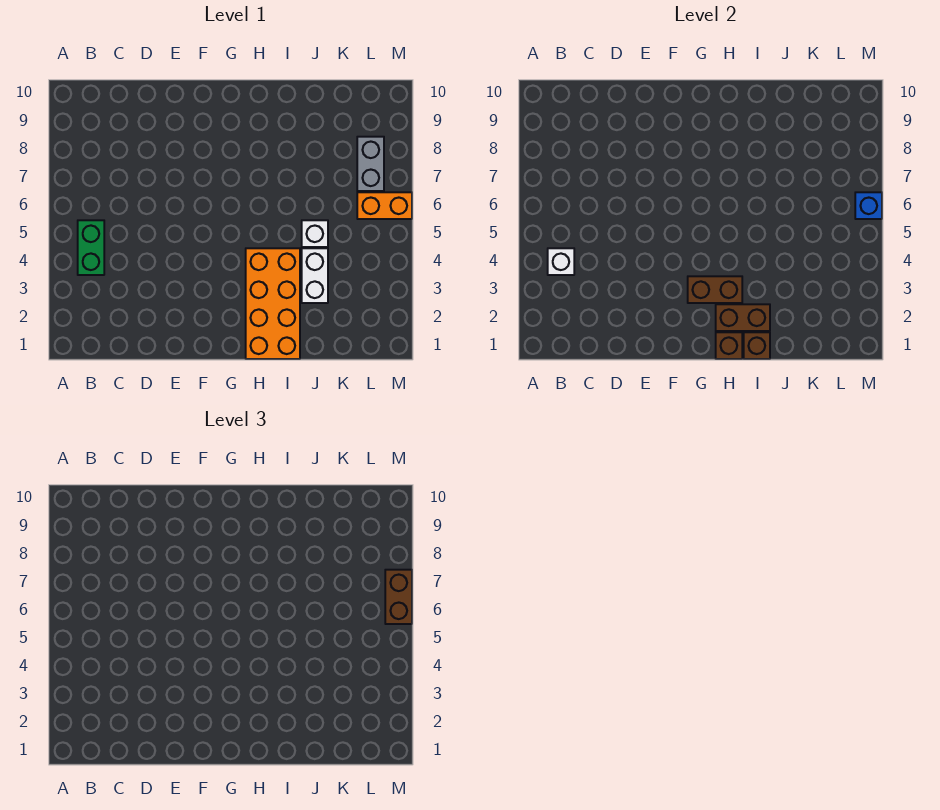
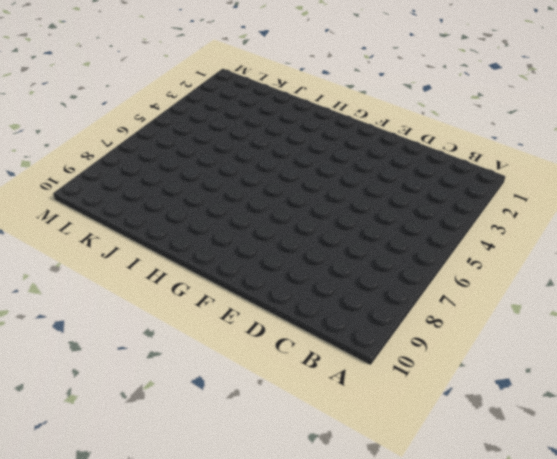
none -> green brick B4:B5 level 1
none -> orange brick H1:I4 level 1
none -> white brick J3:J4 level 1

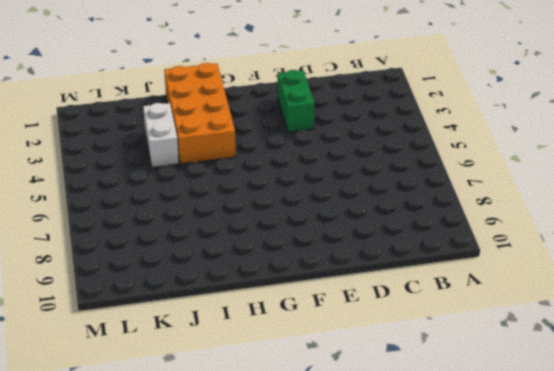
green brick E2:E3 level 1 -> green brick B4:B5 level 1
none -> white brick J5 level 1
none -> orange brick L6:M6 level 1
none -> grey brick L7:L8 level 1

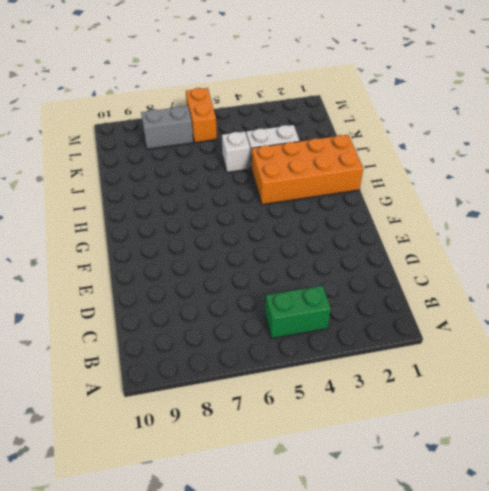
none -> white brick B4 level 2
none -> brown brick G3:H3 level 2
none -> brown brick H1 level 2

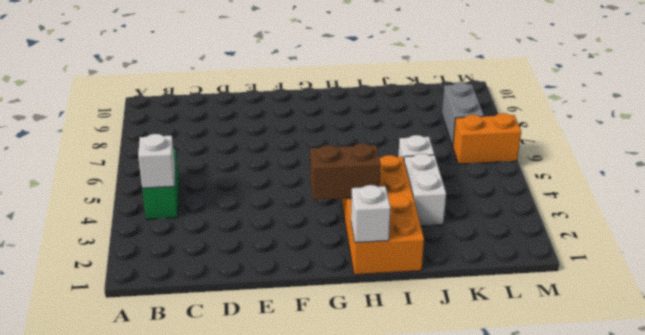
white brick H1 level 2 -> brown brick H1 level 2
none -> brown brick H2:I2 level 2
none -> brown brick I1 level 2
none -> blue brick M6 level 2

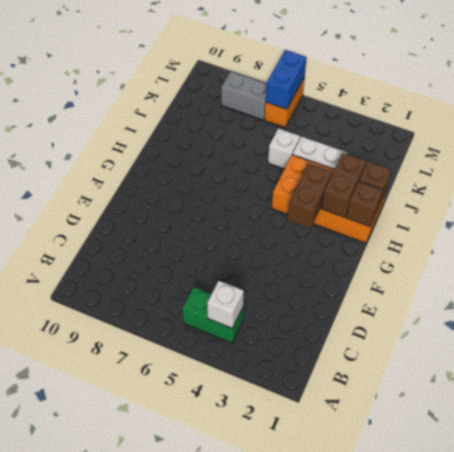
blue brick L6:M6 level 2 -> blue brick M6 level 2
none -> brown brick M6:M7 level 3

